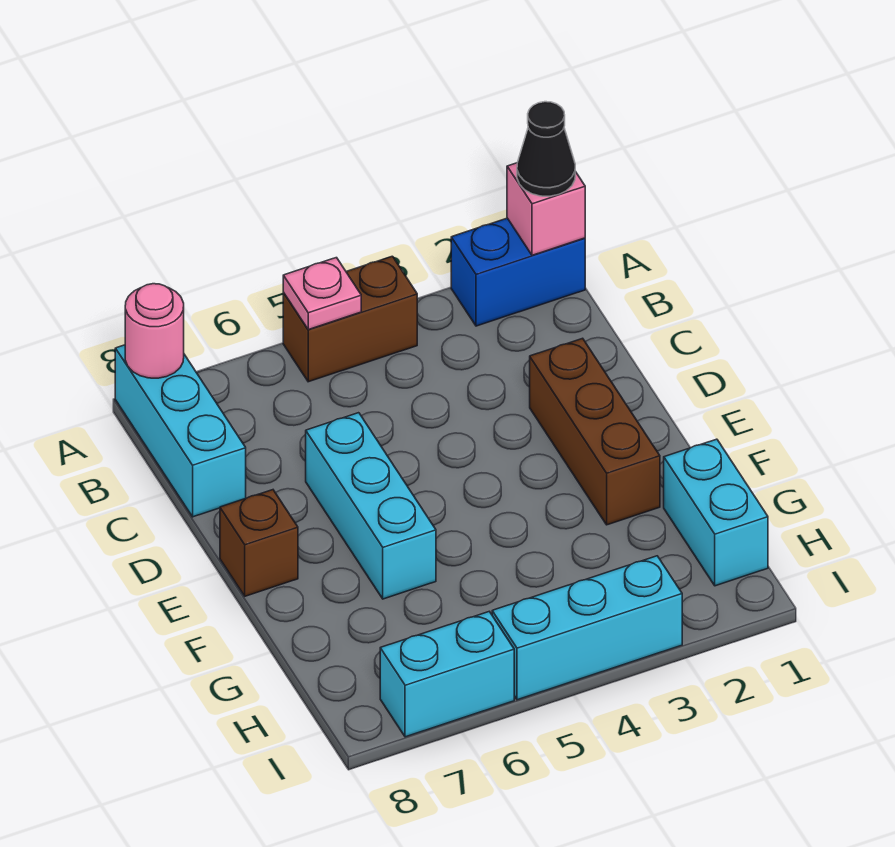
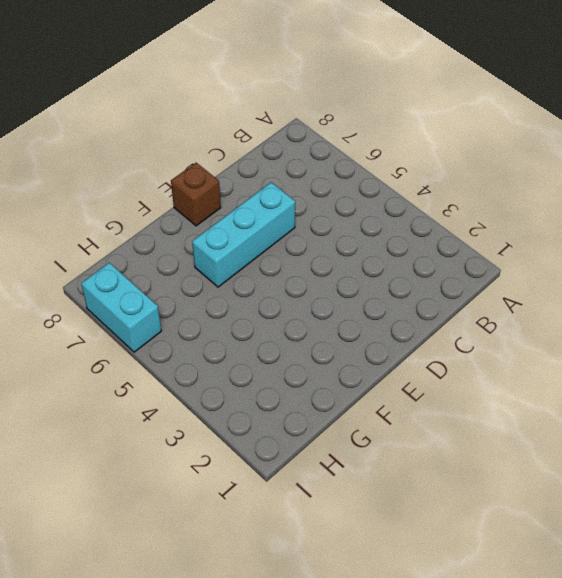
none -> blue brick A1:A2 level 1
none -> brown brick A4:A5 level 1
none -> cyan brick A8:C8 level 1

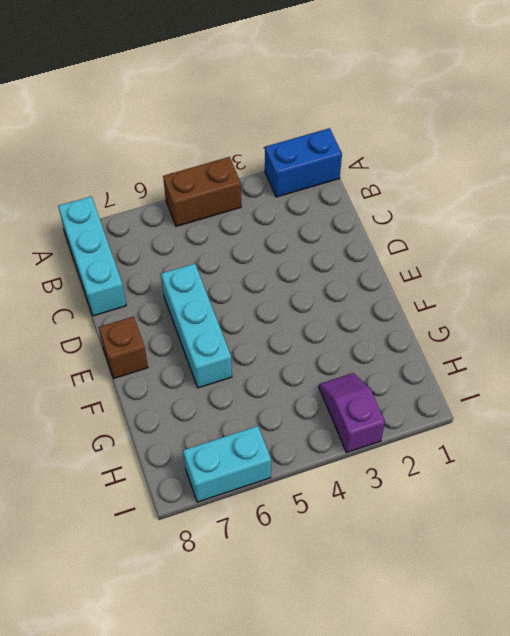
purple slope H3:I3 level 1 top I -> cyan brick I3:I5 level 1
none -> brown brick D2:F2 level 1
none -> cyan brick G1:H1 level 1
none -> pink brick A1 level 2

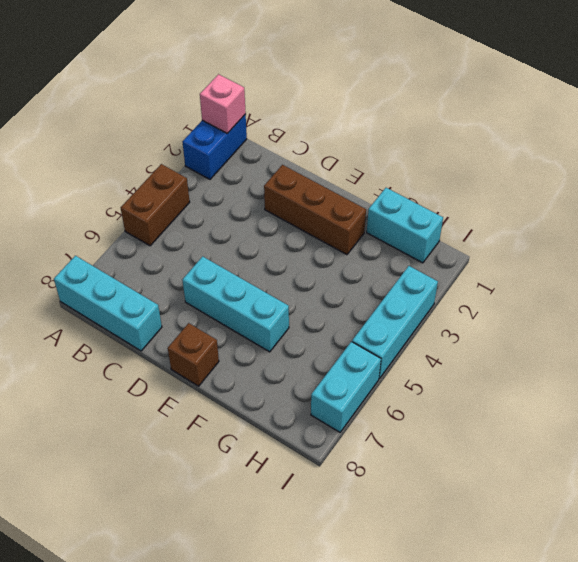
none -> pink plate A5 level 2
none -> pink round brick A8 level 2
none -> black cone A1 level 3

